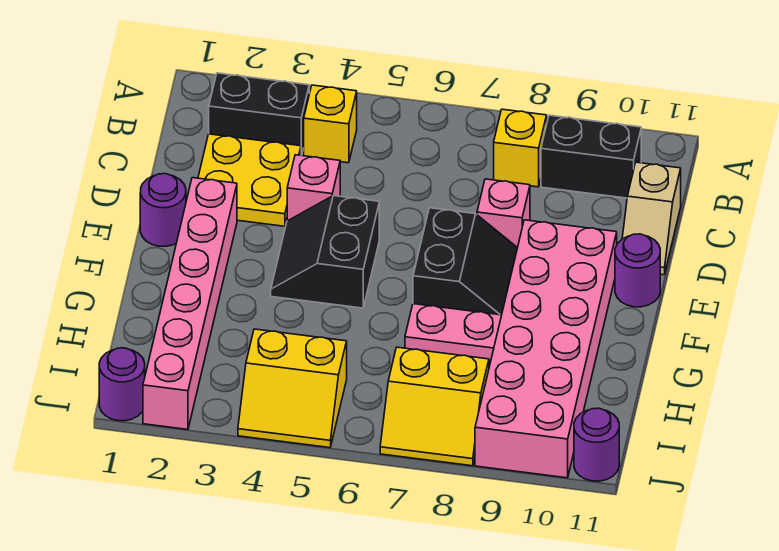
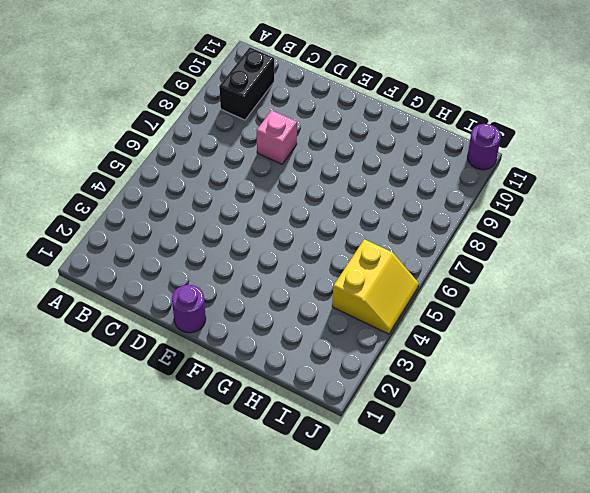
none -> black brick B2:B3 level 1
none -> yellow brick B4 level 1
none -> yellow brick B8 level 1

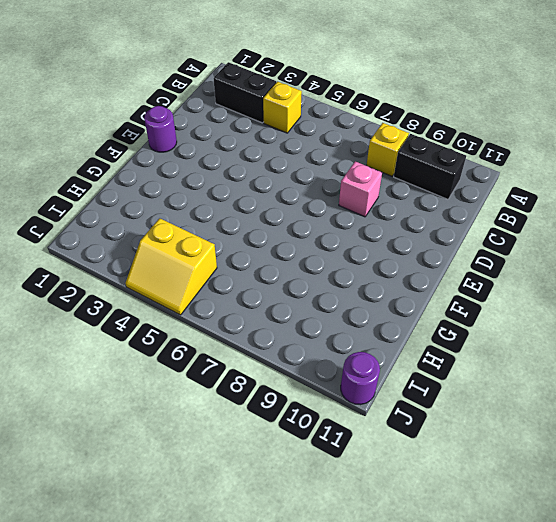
none -> yellow plate C2:D3 level 1
none -> tan slope C11:D11 level 1 top C
none -> pink brick D4 level 1

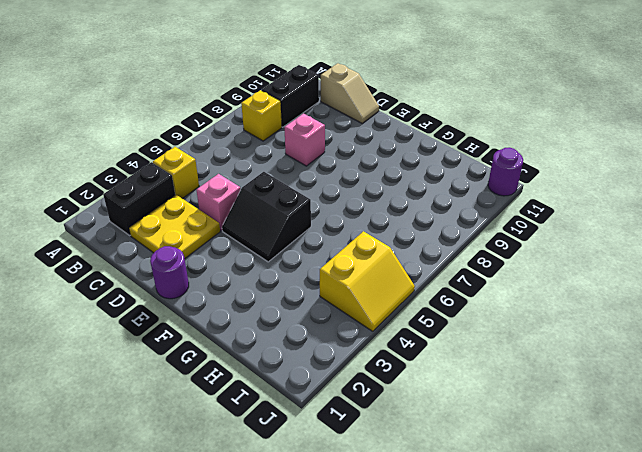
none -> pink brick E2:J2 level 1
none -> black slope E7:F8 level 1 top 7
none -> pink brick E9:J10 level 1

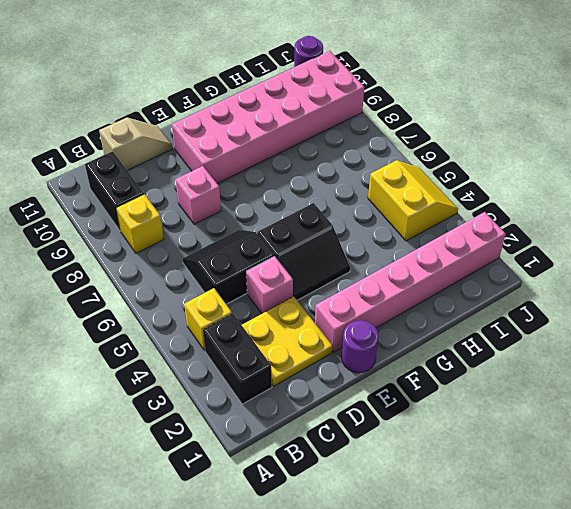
black slope C5:D6 level 1 top 5 -> black slope E7:F8 level 1 top 7
none -> purple round brick E11 level 1
none -> pink plate G7:G8 level 1
none -> yellow slope I7:J8 level 1 top I

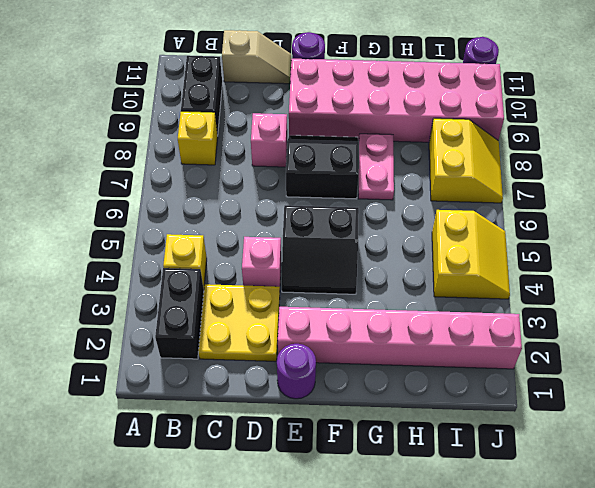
none -> purple round brick J1 level 1

